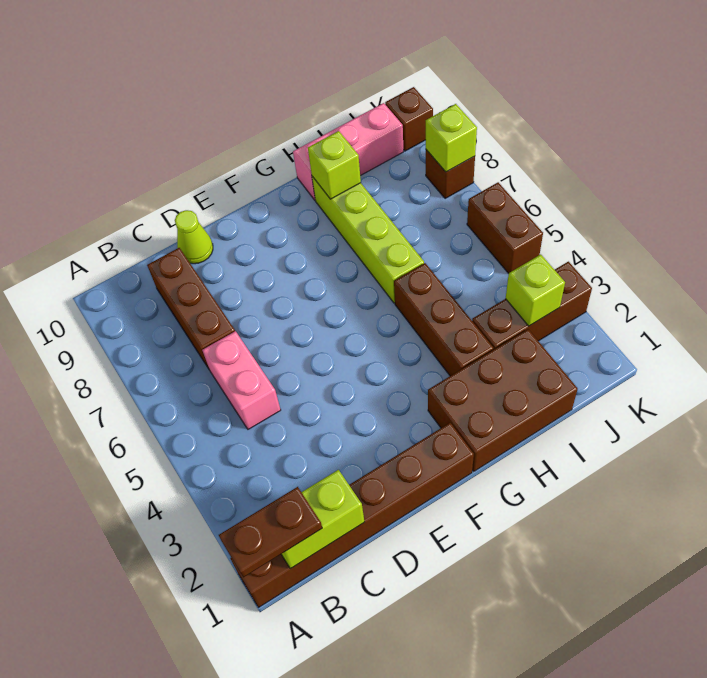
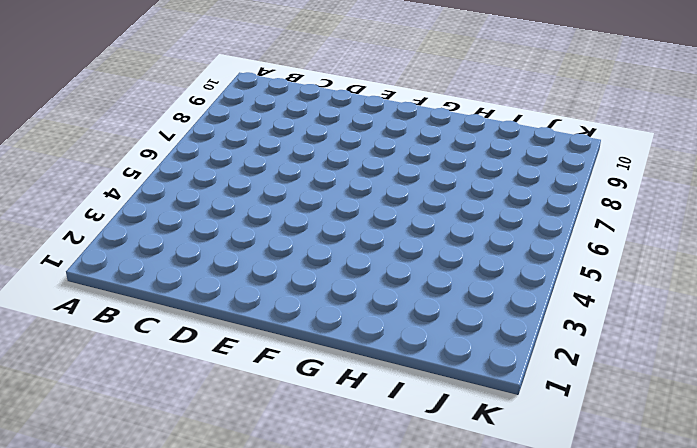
none -> brown brick A1:F1 level 1
none -> pink brick C5:C6 level 1
none -> brown brick C7:C9 level 1

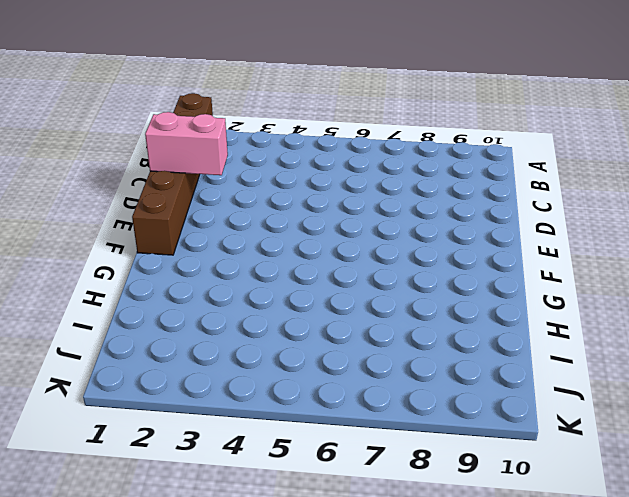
pink brick D1:D2 level 2 -> pink brick C5:C6 level 1
none -> brown brick C7:C9 level 1
none -> lime cone D10 level 1
none -> brown brick G1:I2 level 1

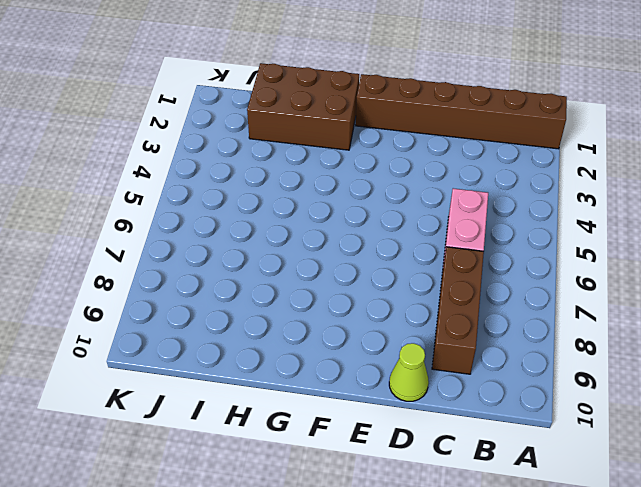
none -> brown brick H3:H5 level 1
none -> lime brick H6:H9 level 1
none -> pink brick H10:J10 level 1

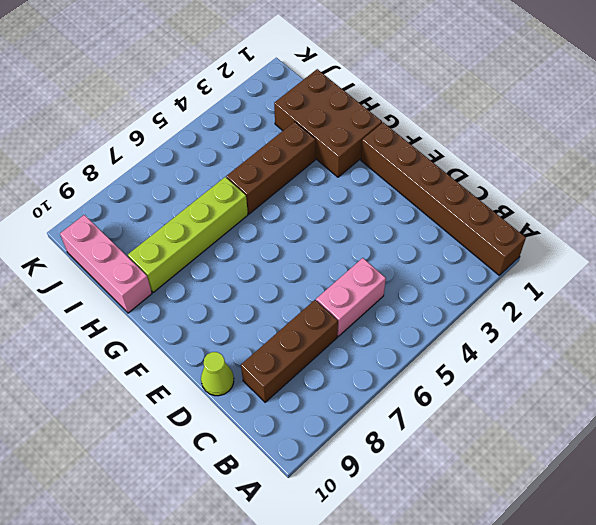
none -> brown brick I3:K3 level 1
none -> brown brick K5:K6 level 1
none -> brown brick K8 level 1

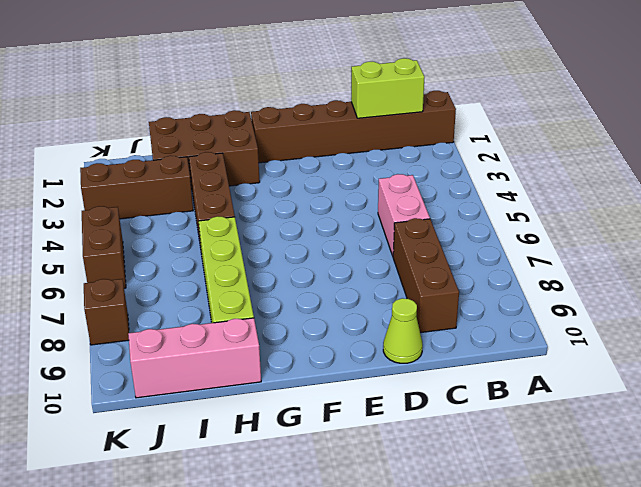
none -> brown brick K10 level 1
none -> lime brick H9 level 2
none -> lime brick J3 level 2

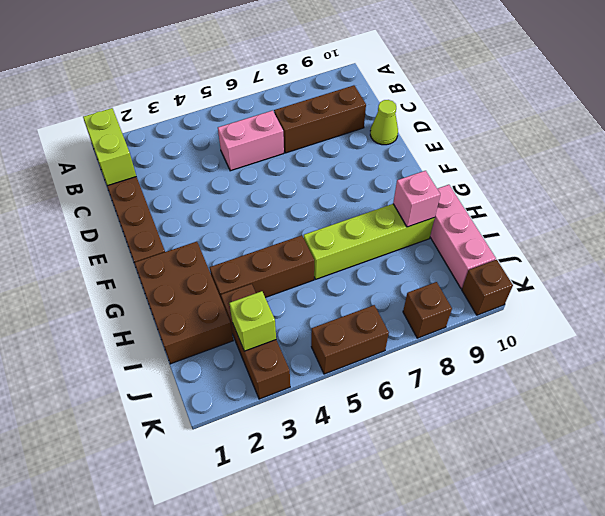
pink brick H9 level 2 -> lime brick H9 level 2
none -> lime brick K8 level 2
none -> brown plate A1:B1 level 3

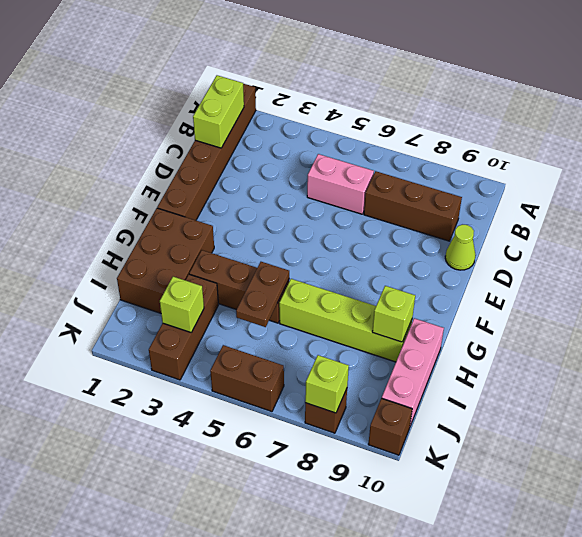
brown plate H5:I5 level 2 -> brown plate A1:B1 level 3

